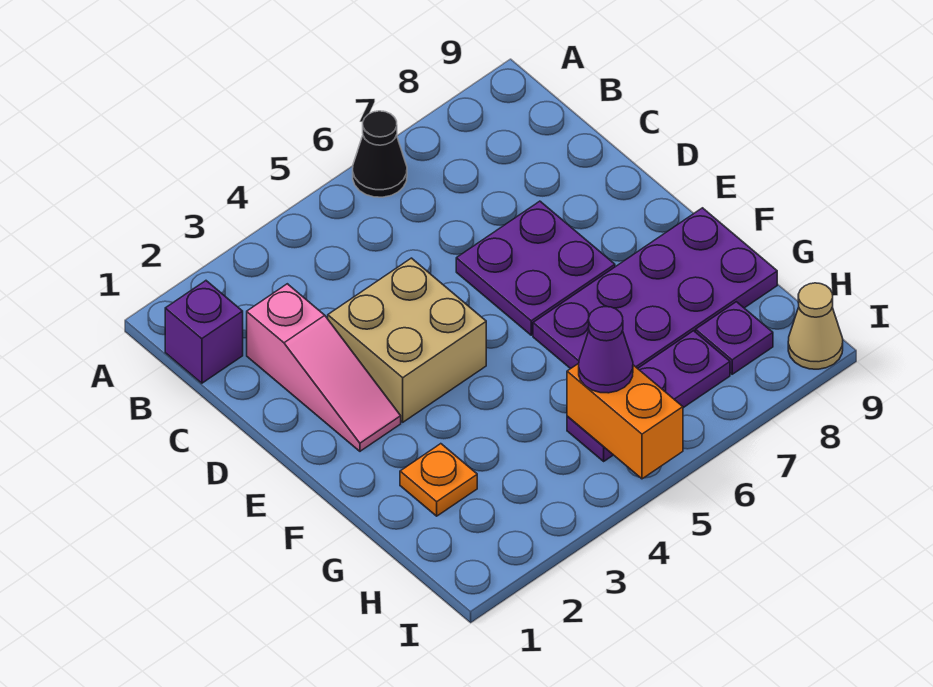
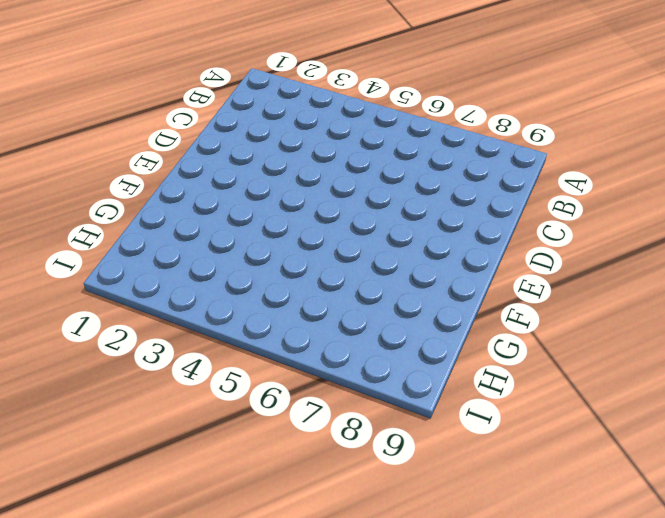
none -> black cone A6 level 1
none -> purple brick B1 level 1
none -> pink slope C2:E2 level 1 top C

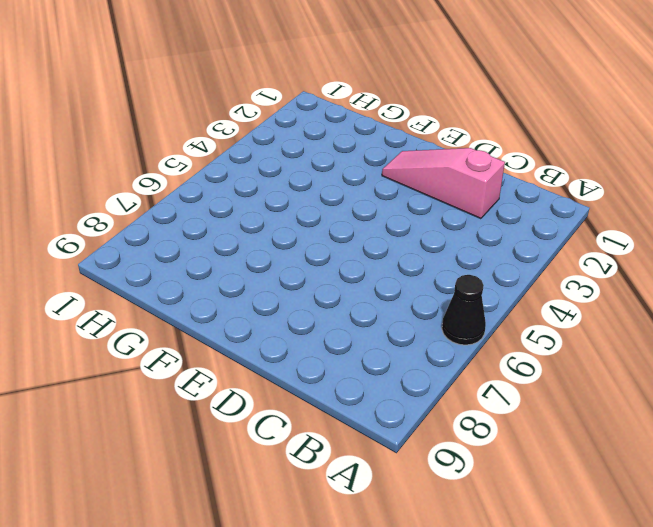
none -> purple brick B1 level 1
none -> tan brick D3:E4 level 1
none -> purple plate D6:E7 level 1

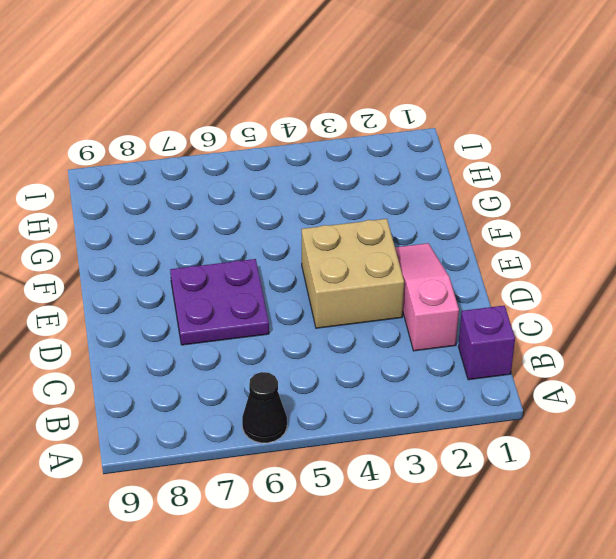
none -> purple plate F6:G9 level 1
none -> orange plate G2 level 1
none -> purple plate H5:H7 level 1

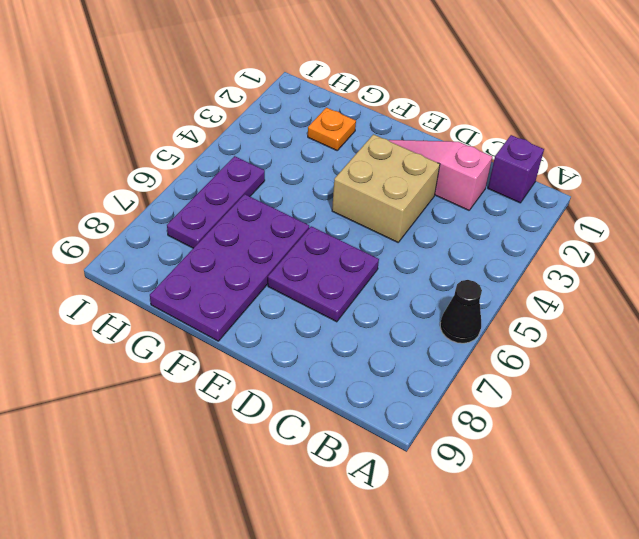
none -> purple plate H8 level 1
none -> tan cone I9 level 1
none -> orange brick H5:I5 level 2

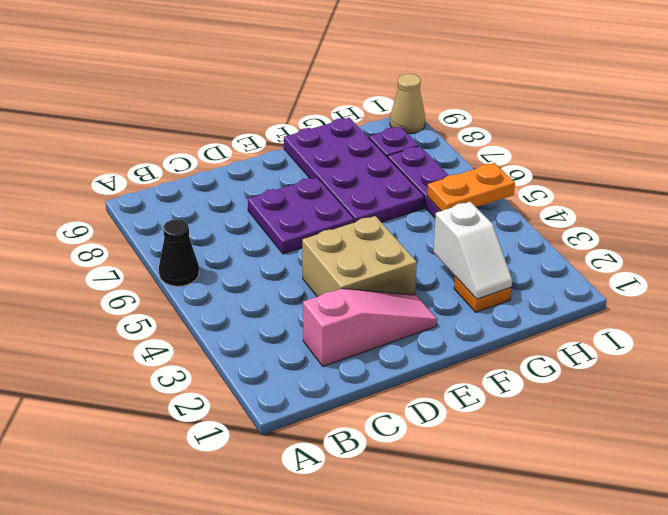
white slope G2:G3 level 2 top 3 -> none
orange plate H5:I5 level 2 -> orange brick H5:I5 level 2
none -> purple brick B1 level 1
none -> purple cone H5 level 3

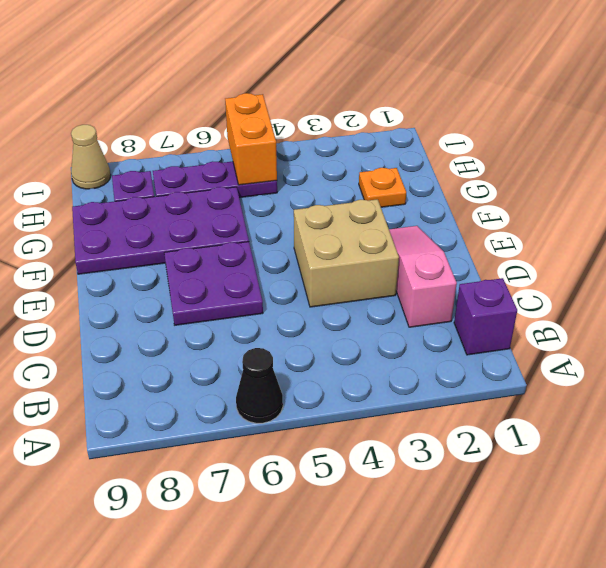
none -> purple cone H5 level 3

